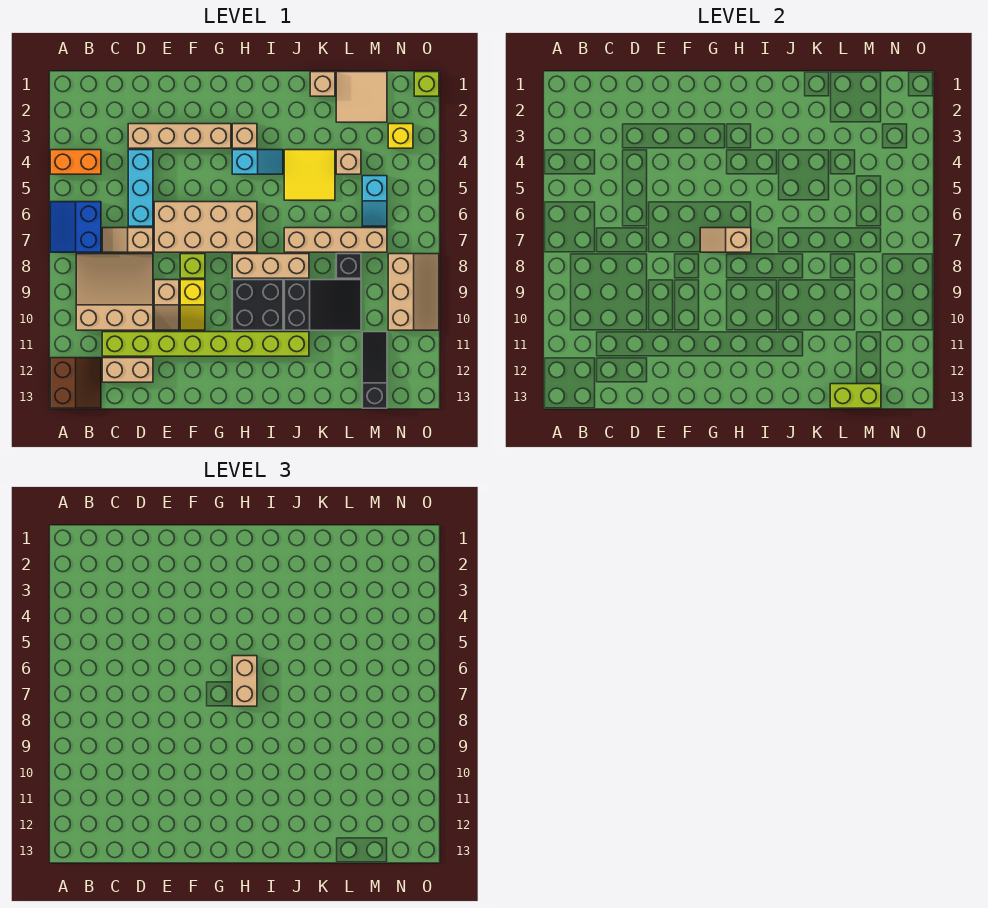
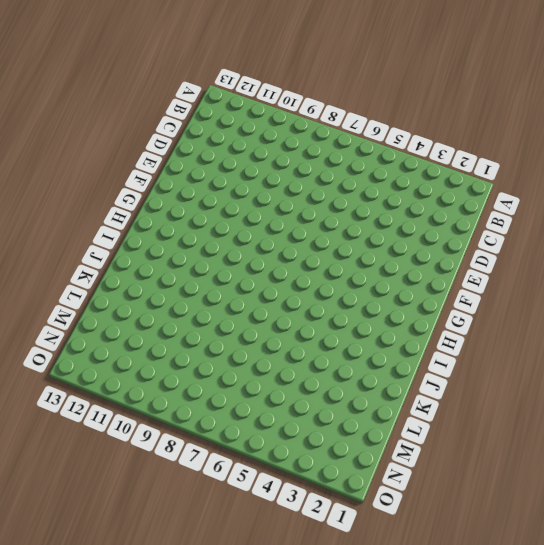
none -> orange brick A4:B4 level 1
none -> blue slope A6:B7 level 1 top B
none -> brown slope A12:B13 level 1 top A
none -> tan slope B8:D10 level 1 top 10

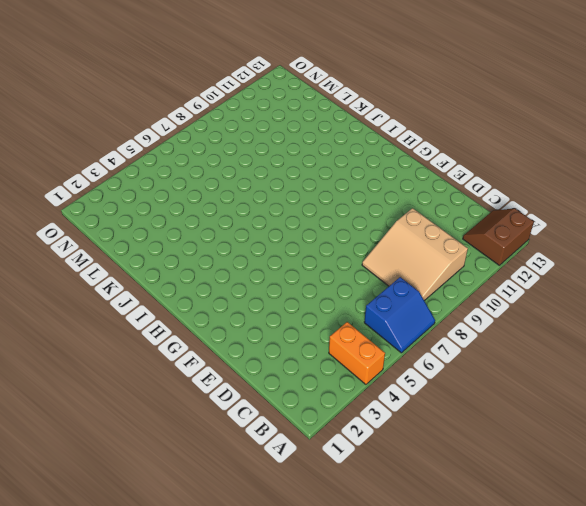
none -> tan slope C7:D7 level 1 top D
none -> lime brick C11:J11 level 1
none -> tan brick C12:D12 level 1
none -> tan brick D3:G3 level 1

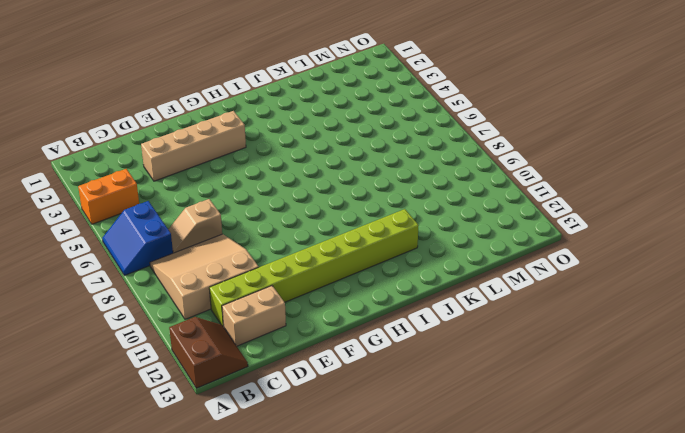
none -> cyan brick D4:D6 level 1
none -> tan brick E6:H7 level 1
none -> tan slope E9:E10 level 1 top 9
none -> lime brick F8 level 1

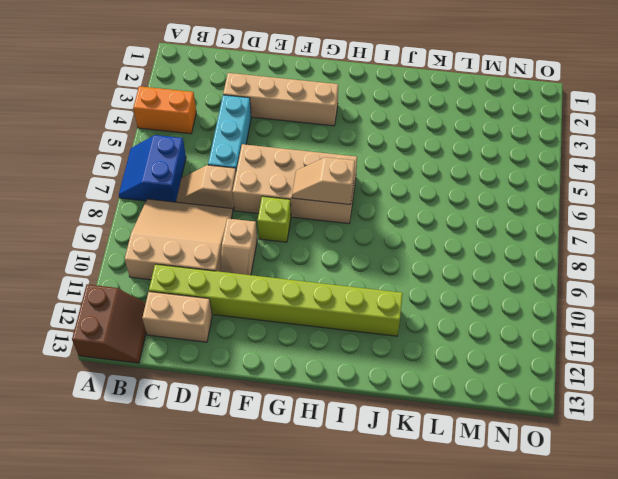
none -> yellow slope F9:F10 level 1 top 9
none -> tan brick H3 level 1
none -> cyan slope H4:I4 level 1 top H
none -> tan brick H8:J8 level 1

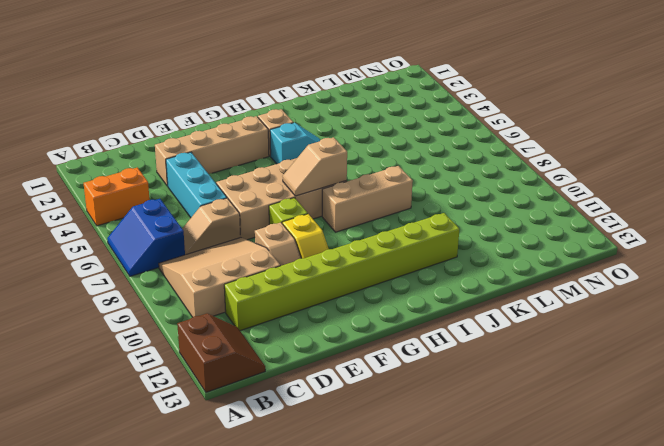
none -> tan brick C12:D12 level 1
none -> black brick H9:I10 level 1
none -> yellow tile J4:K5 level 1
none -> tan brick J7:M7 level 1

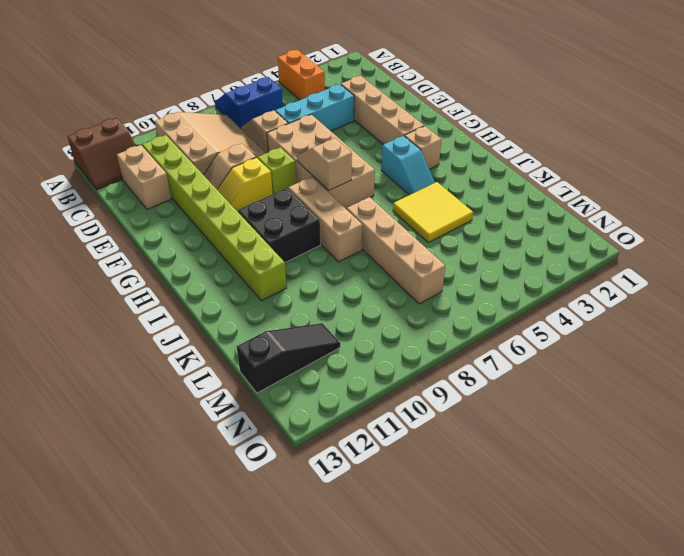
none -> black slope J9:L10 level 1 top J
none -> tan brick K1 level 1
none -> tan tile L1:M2 level 1
none -> tan brick L4 level 1

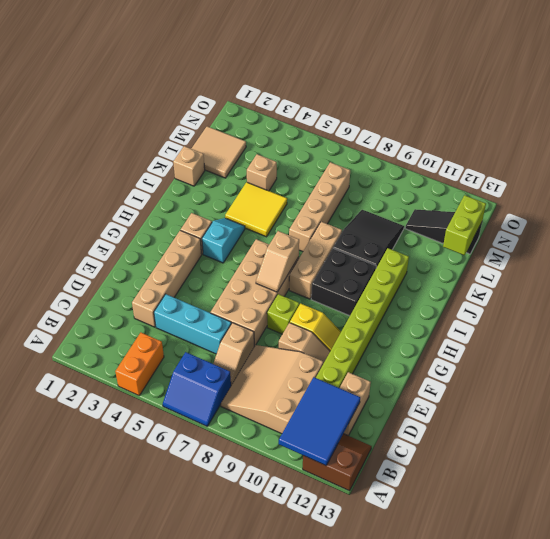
blue tile A11:C12 level 2 -> none
none -> black brick L8 level 1
none -> cyan slope M5:M6 level 1 top 5
none -> yellow brick N3 level 1
none -> tan slope N8:O10 level 1 top N

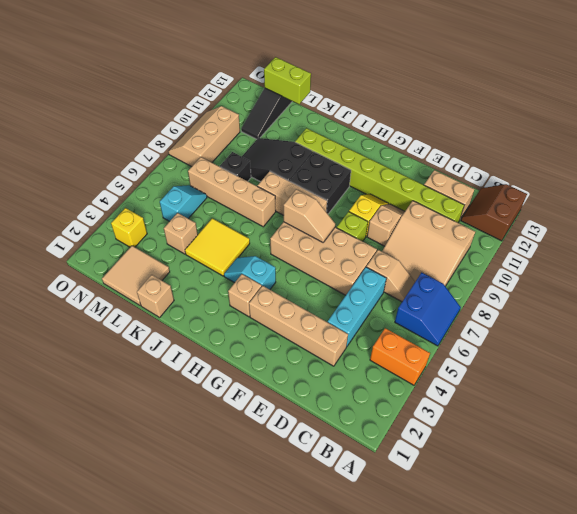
none -> lime brick O1 level 1
none -> tan brick H6:H7 level 3

